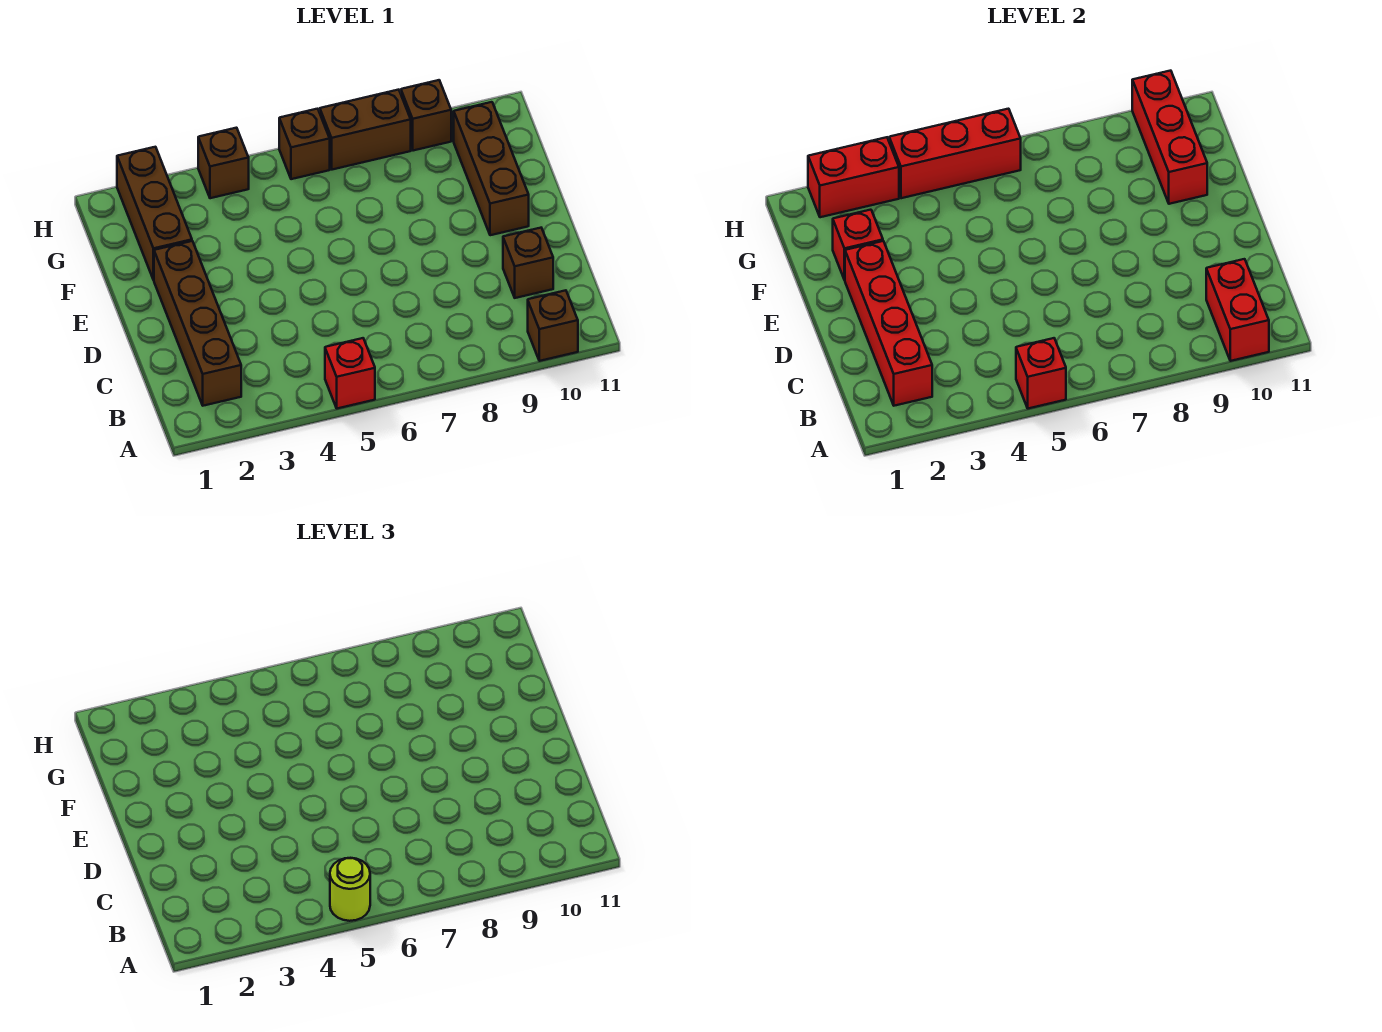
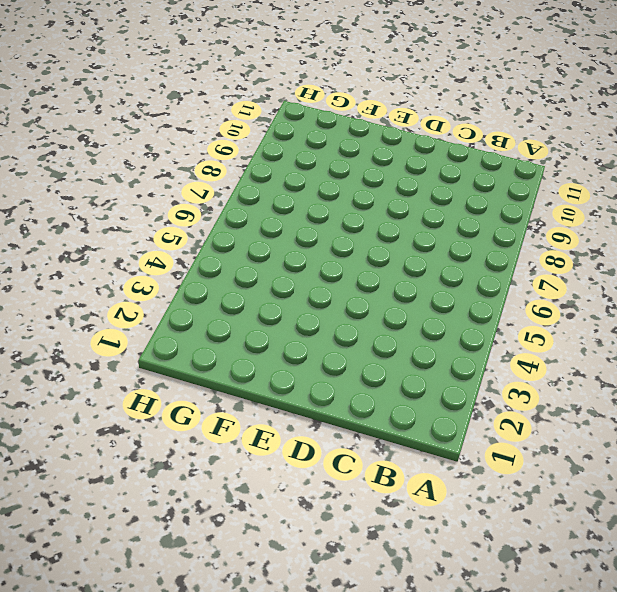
none -> red brick A5 level 1
none -> brown brick A10 level 1
none -> brown brick B2:E2 level 1

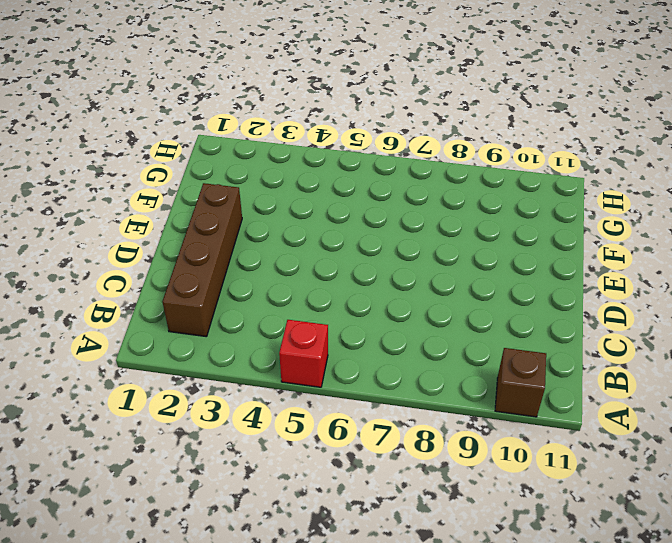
none -> brown brick C10 level 1
none -> brown brick E10:G10 level 1
none -> brown brick F2:H2 level 1

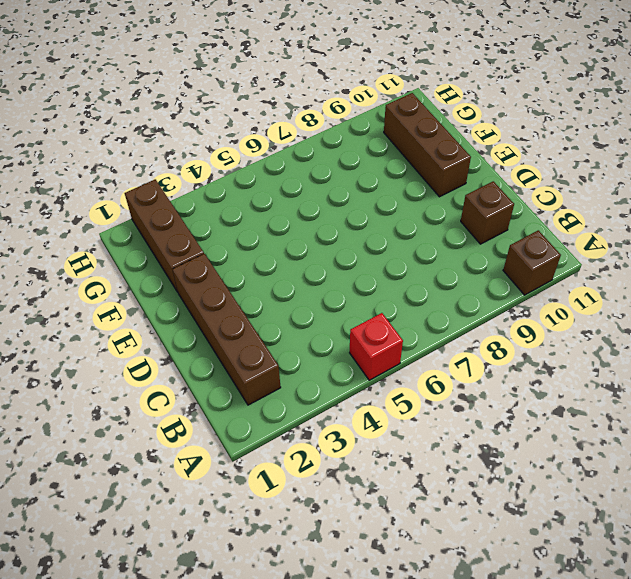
none -> brown brick H4 level 1
none -> brown brick H6 level 1
none -> brown brick H7:H8 level 1

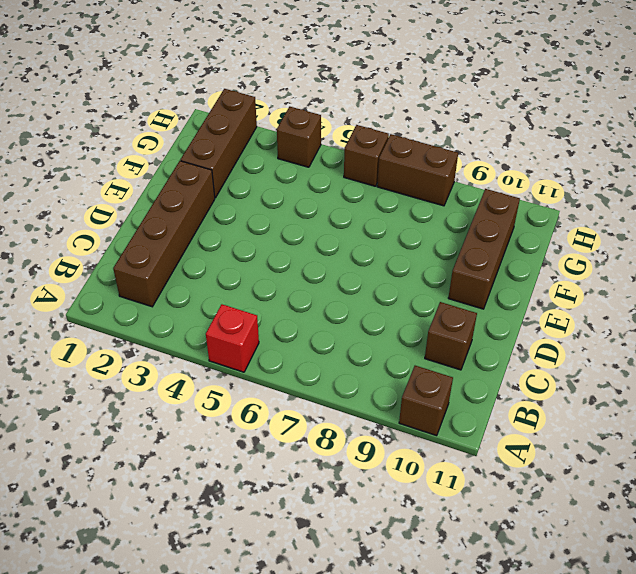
none -> brown brick H9 level 1
none -> red brick A5 level 2
none -> red brick A10:B10 level 2

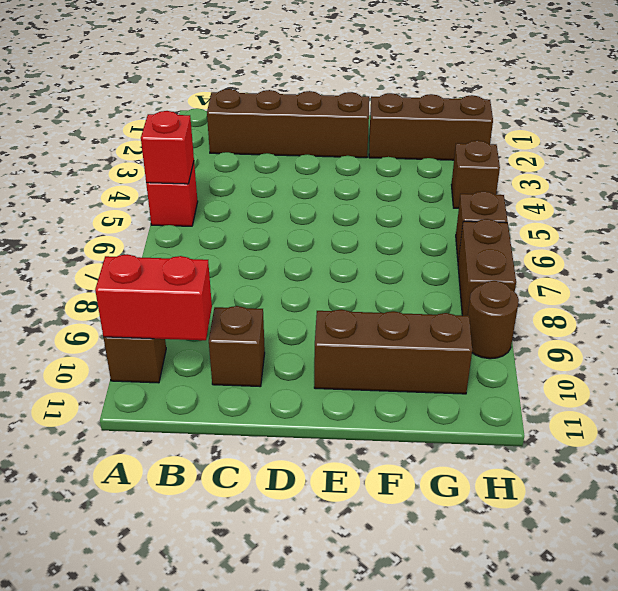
brown round brick H9 level 1 -> brown brick H9 level 1
none -> red brick B2:E2 level 2
none -> red brick F2 level 2
none -> red brick F10:H10 level 2

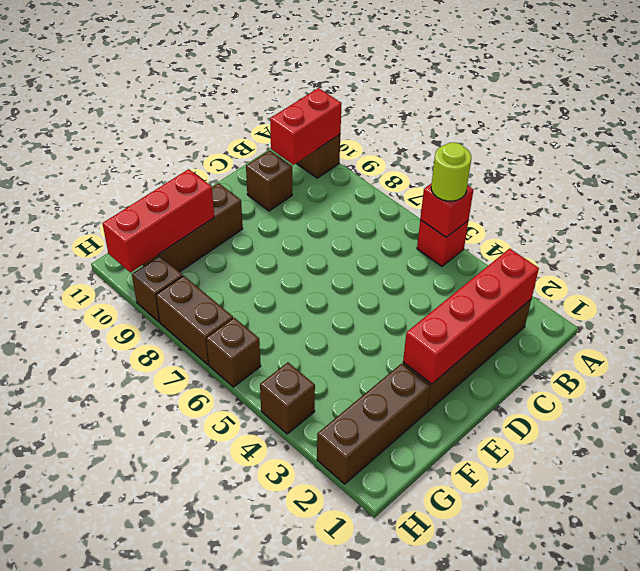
none -> red brick F2 level 2
none -> red brick H2:H3 level 2
none -> red brick H4:H6 level 2

